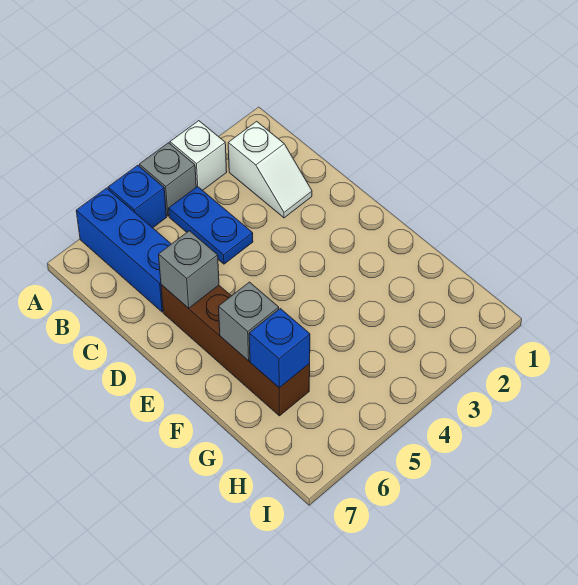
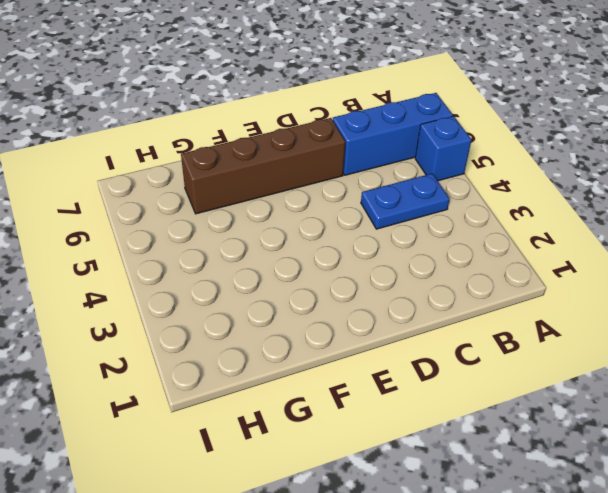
none -> white brick A3 level 1
none -> grey brick A4 level 1

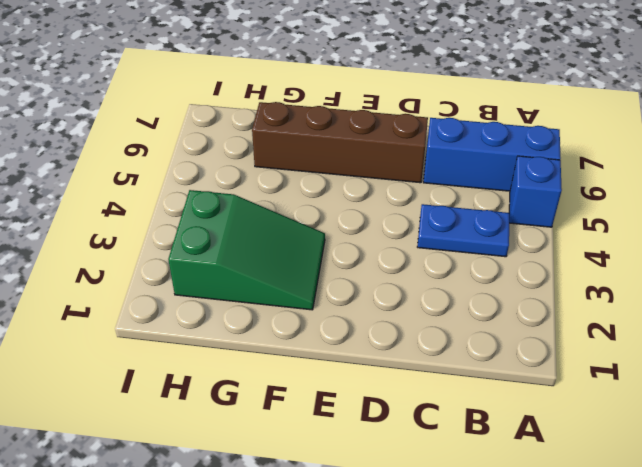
green slope F2:H3 level 1 top H -> none
none -> white brick A3 level 1
none -> grey brick A4 level 1

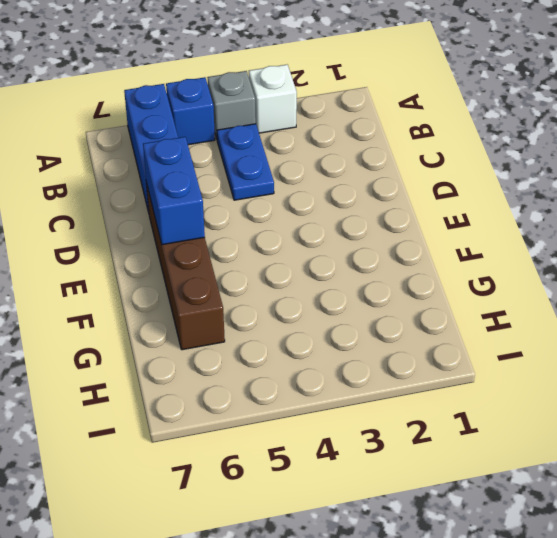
blue brick D6:E6 level 2 -> grey brick D6 level 2
none -> white slope B2:C2 level 1 top B
none -> grey brick F6 level 2

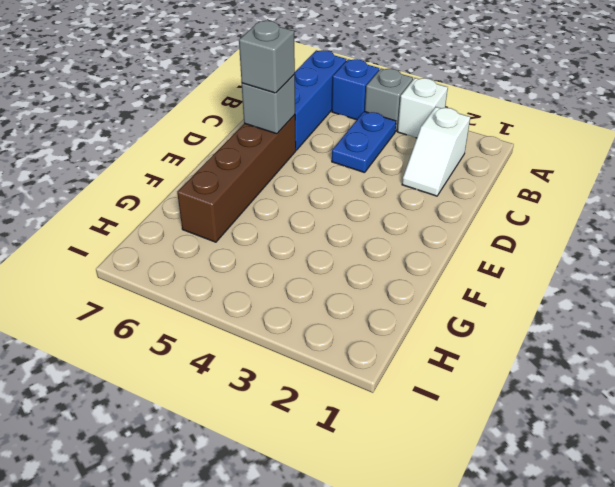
grey brick D6 level 3 -> grey brick F6 level 2
none -> blue brick G6 level 2

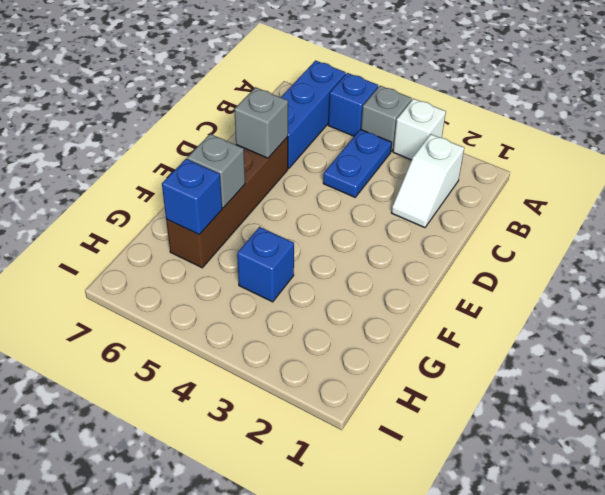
blue brick G4 level 1 -> none

